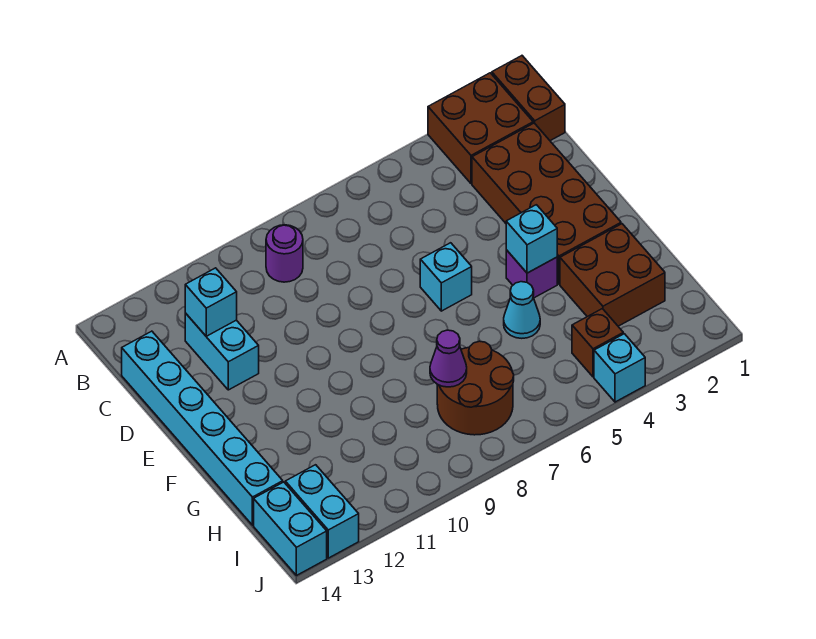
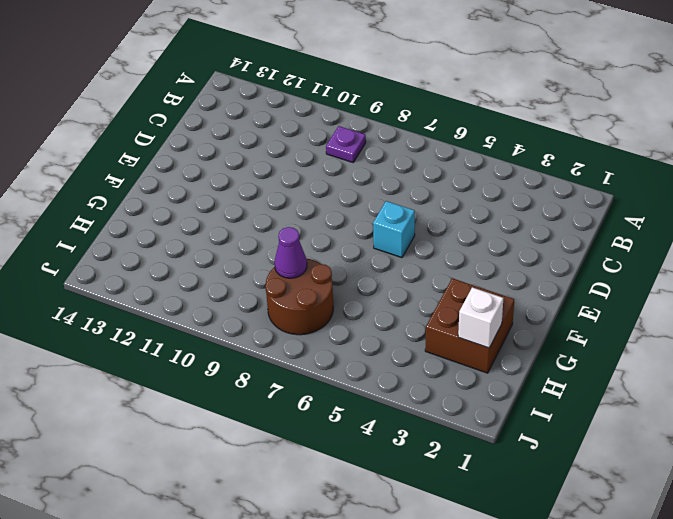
purple plate B9 level 1 -> purple round brick B9 level 1
white brick H2 level 2 -> none
none -> brown brick A1:B1 level 1
none -> brown brick A2:B3 level 1
none -> brown brick C2:F3 level 1

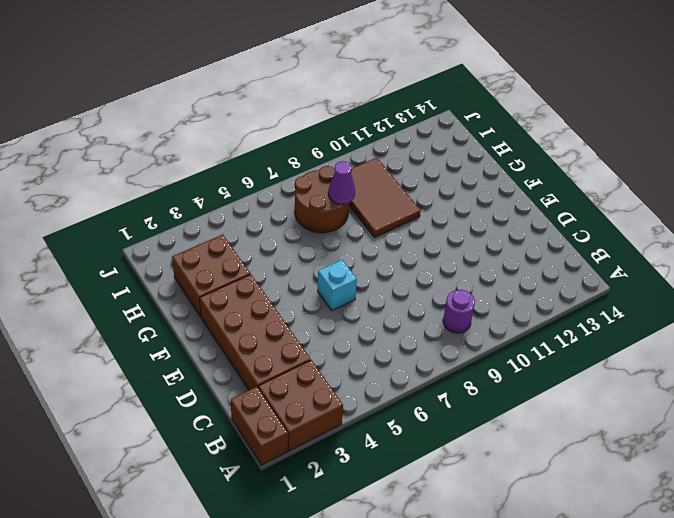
brown tile G9:I10 level 1 -> none
none -> cyan brick C12:D12 level 1
none -> cyan brick C14:H14 level 1
none -> purple brick F4 level 1

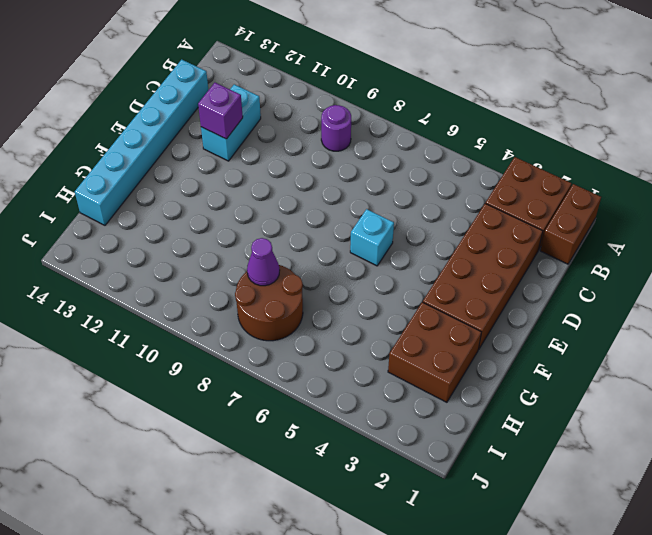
purple brick D12 level 2 -> purple brick F4 level 1
none -> cyan cone G5 level 1
none -> brown brick I4 level 1
none -> cyan brick I13:J13 level 1

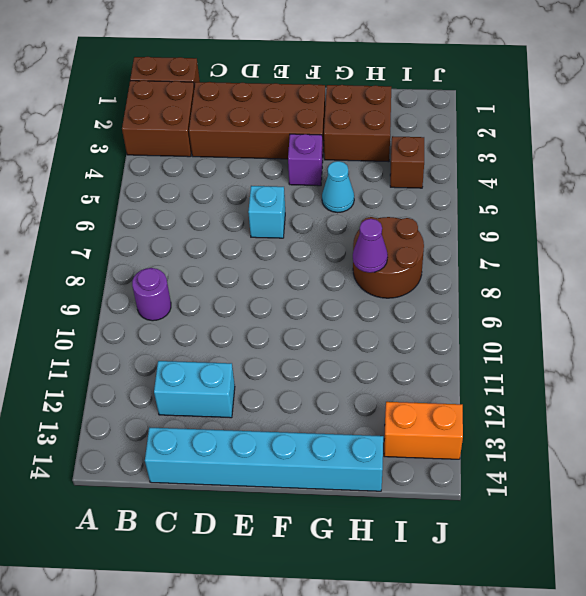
orange brick I13:J13 level 1 -> cyan brick I13:J13 level 1
none -> cyan brick I14:J14 level 1
none -> cyan brick J4 level 1
none -> cyan brick C12 level 2

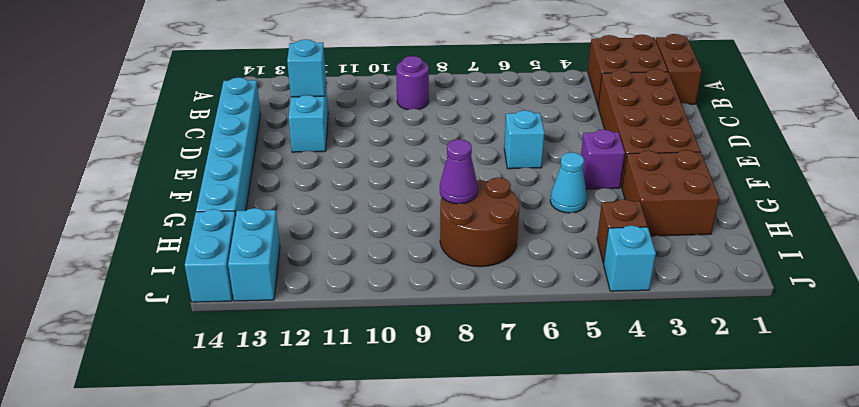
none -> cyan brick F4 level 2

